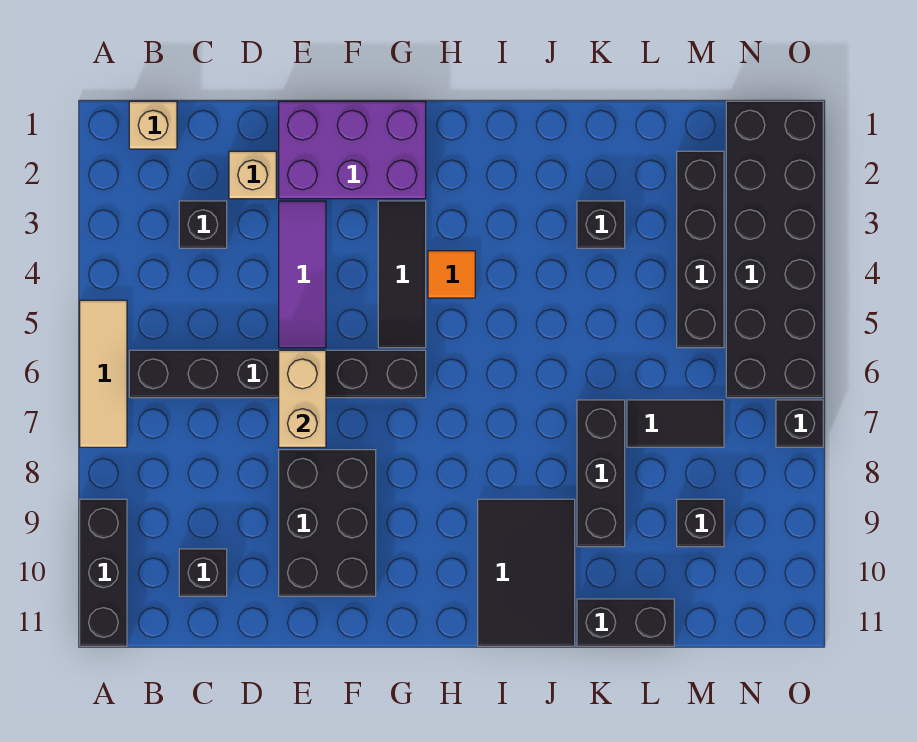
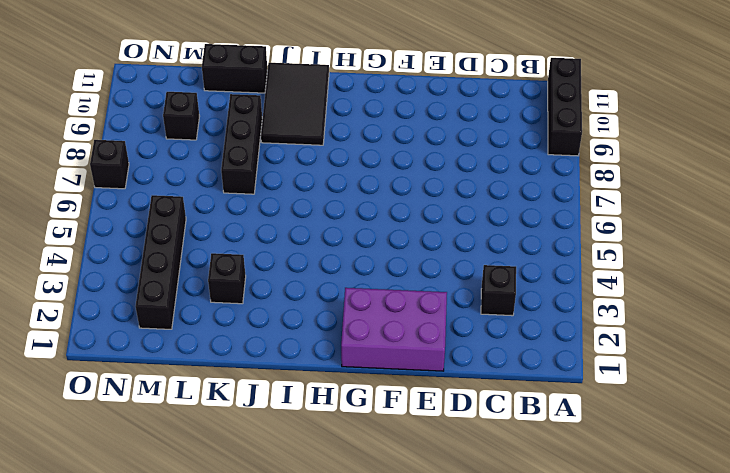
none -> tan tile A5:A7 level 1
none -> tan brick B1 level 1
none -> black brick B6:G6 level 1

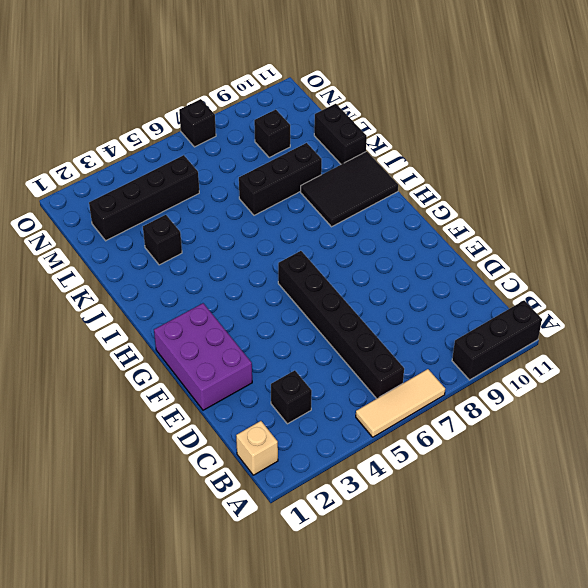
none -> black brick C10 level 1
none -> tan brick D2 level 1
none -> purple tile E3:E5 level 1

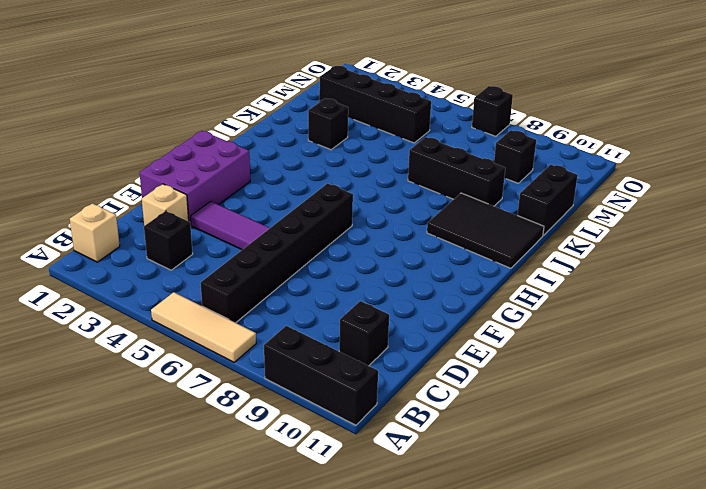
none -> black brick E8:F10 level 1
none -> black tile G3:G5 level 1
none -> orange tile H4 level 1

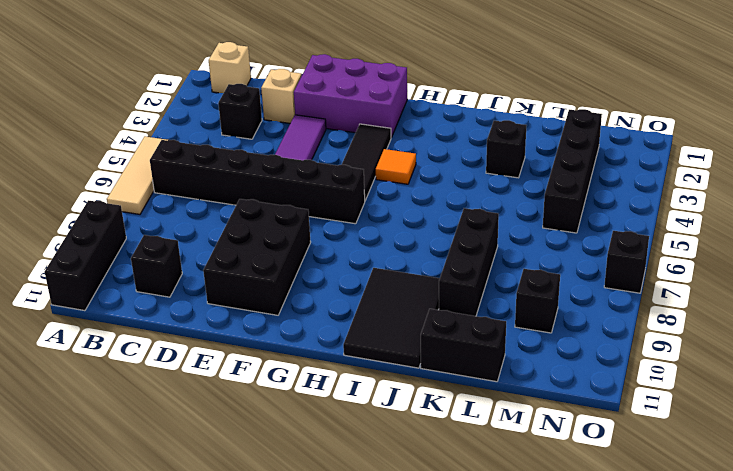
none -> black tile L7:M7 level 1
none -> black brick N1:O6 level 1
none -> tan brick E6:E7 level 2

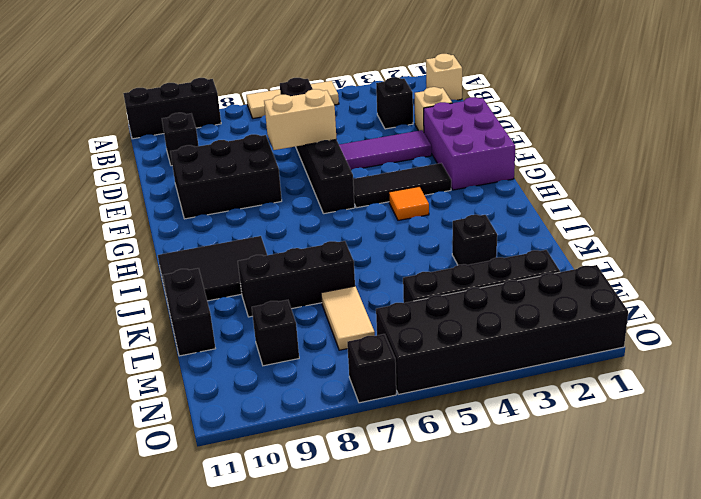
tan tile L7:M7 level 1 -> black tile L7:M7 level 1

